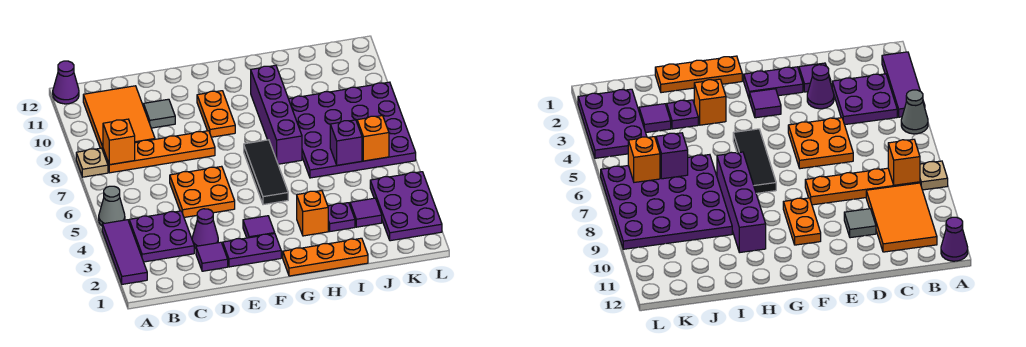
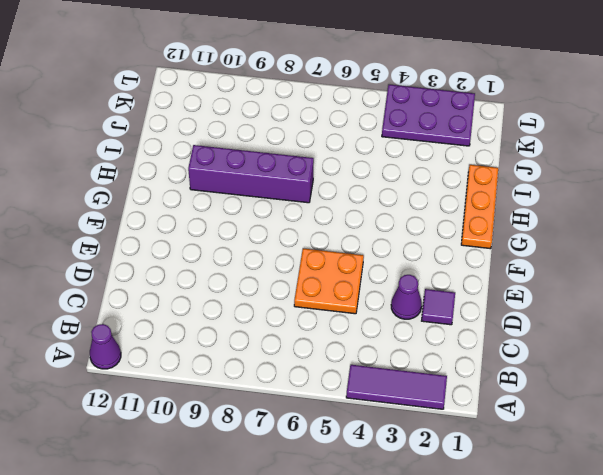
none -> grey cone A5 level 1
none -> tan plate A8 level 1
none -> purple plate B3:C4 level 1

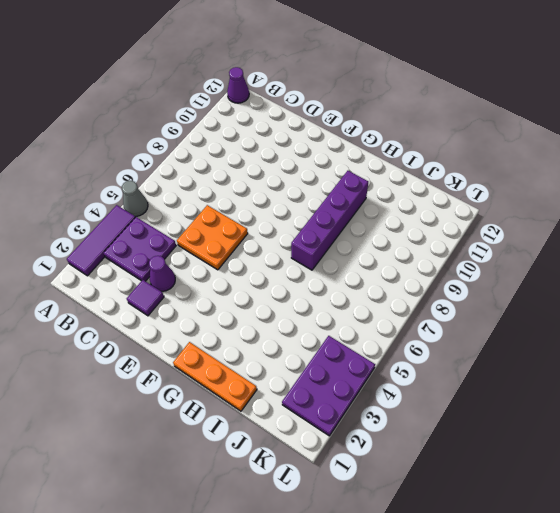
none -> tan plate A8 level 1
none -> orange plate B8:E8 level 1
none -> orange tile B9:C11 level 1

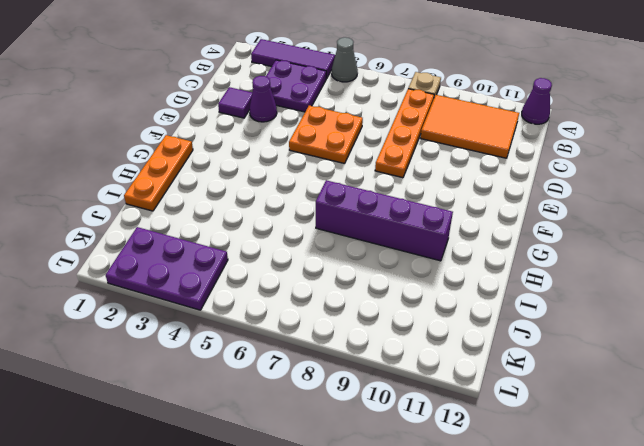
none -> grey tile D10 level 1
none -> purple plate E2:F2 level 1
none -> purple tile F3 level 1

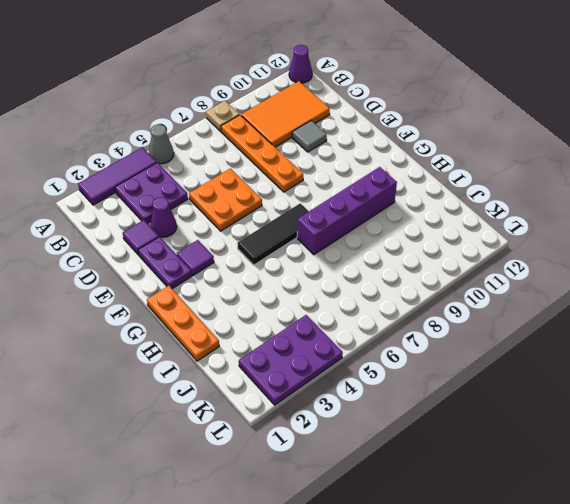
none -> orange plate F9:F10 level 1
none -> orange brick H3 level 1
none -> purple plate I3 level 1

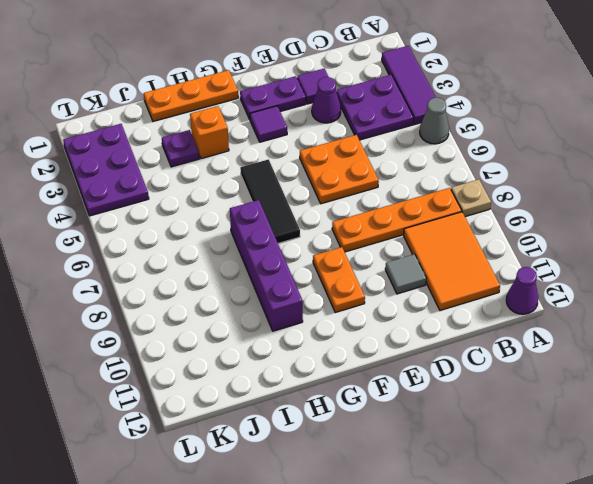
none -> purple plate I6:L9 level 1
none -> purple tile J3 level 1
none -> orange brick B8 level 2

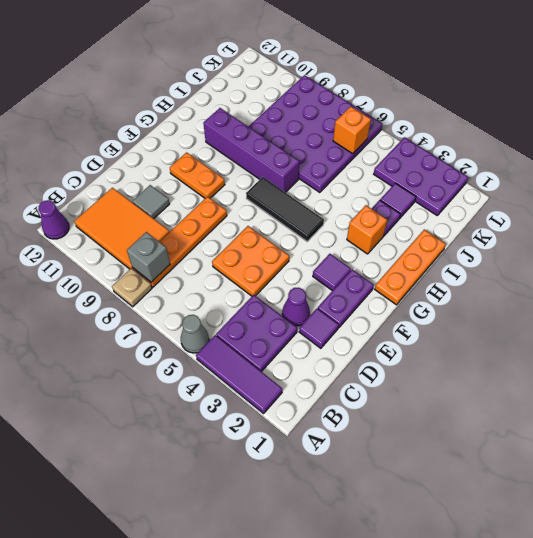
grey brick B8 level 2 -> orange brick B8 level 2
none -> purple brick J6 level 2

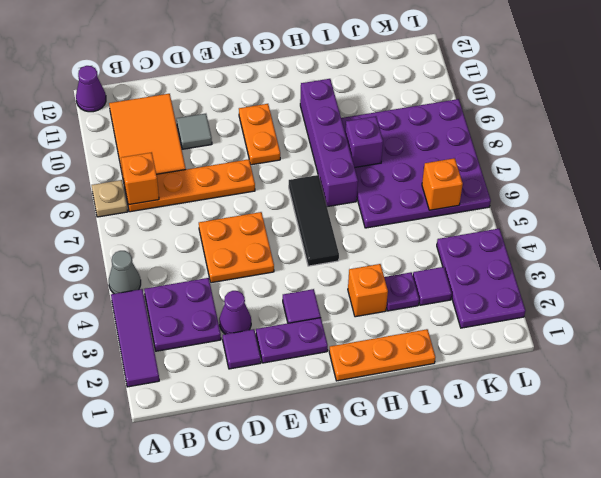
purple brick I8 level 2 -> purple brick J6 level 2

